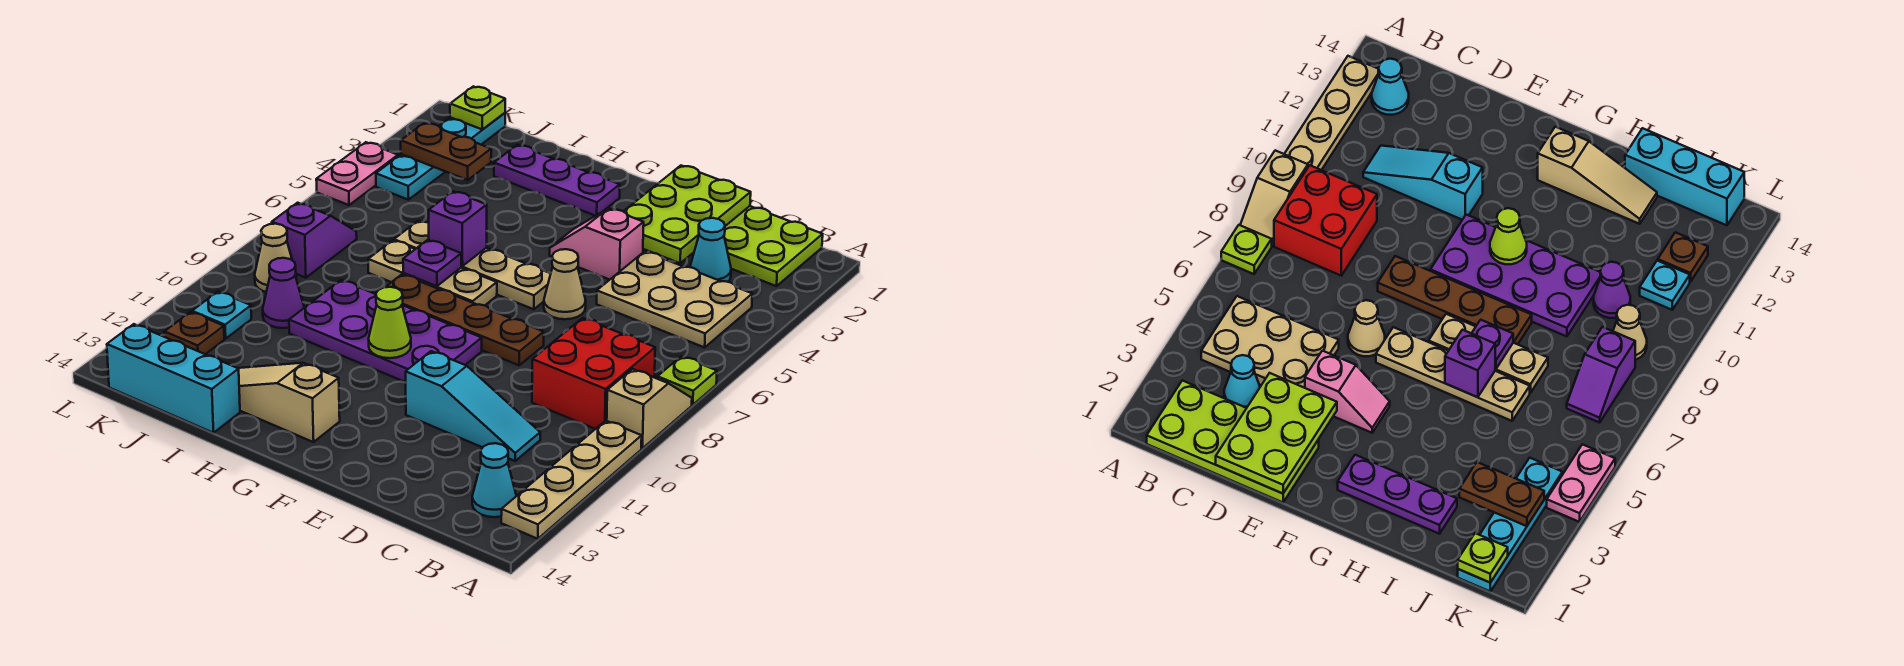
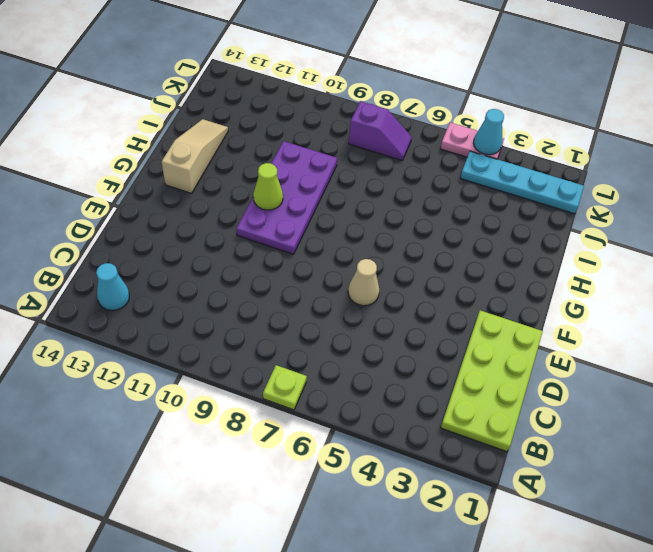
cyan cone L4 level 2 -> cyan cone C3 level 1
none -> tan slope A8:A9 level 1 top 9
none -> tan plate A10:A13 level 1
none -> tan plate B4:D5 level 1
none -> red brick B8:C9 level 1

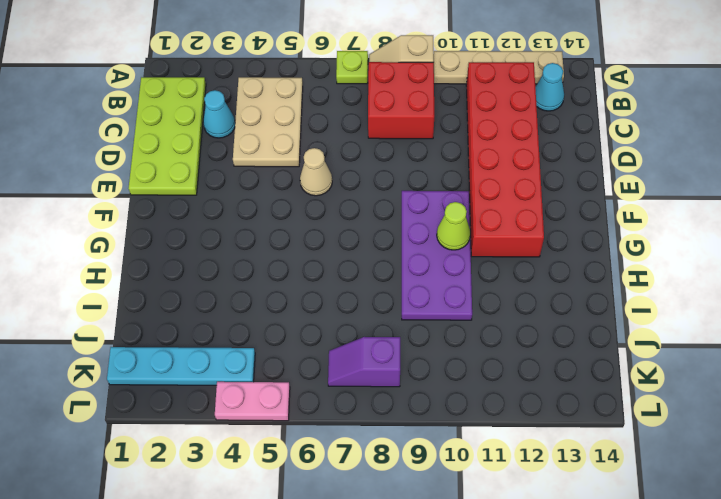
red brick B11:G12 level 1 -> cyan slope C11:E11 level 1 top E
none -> pink slope E4:F4 level 1 top E
none -> brown plate E8:H8 level 1
none -> tan plate F6:I6 level 1
none -> purple plate G2:I2 level 1

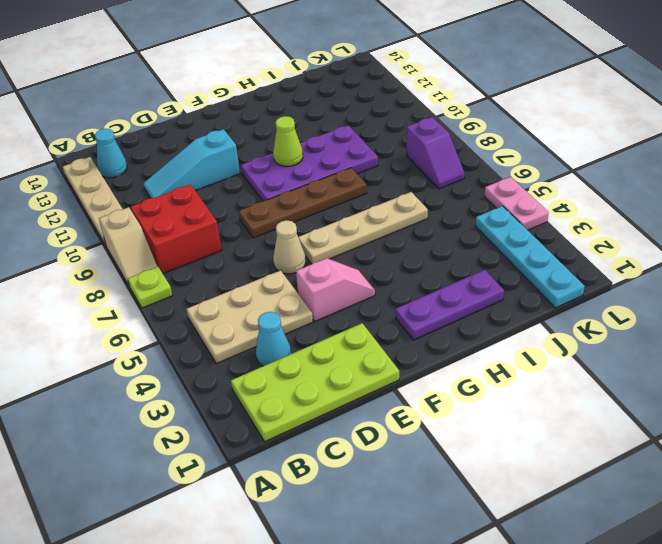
none -> tan plate G7:I7 level 1
none -> tan slope G13:I13 level 1 top G
none -> cyan brick I14:K14 level 1
none -> purple cone J10 level 1

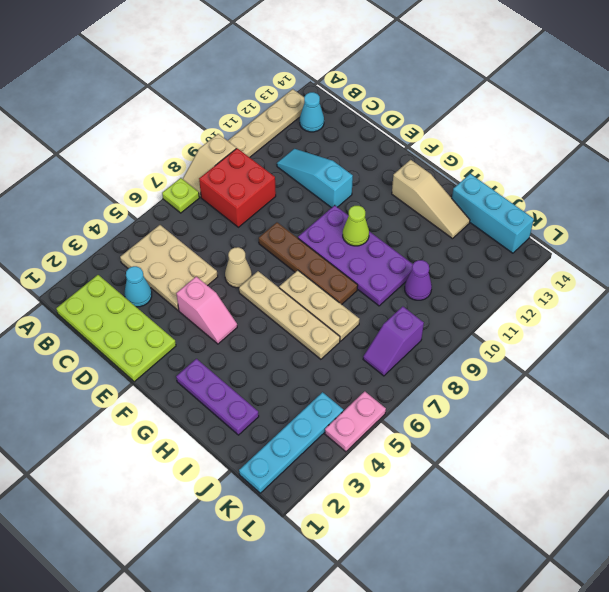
none -> tan cone K9 level 1
none -> cyan plate K11 level 1
none -> brown plate K12 level 1
none -> lime plate D1:E3 level 2

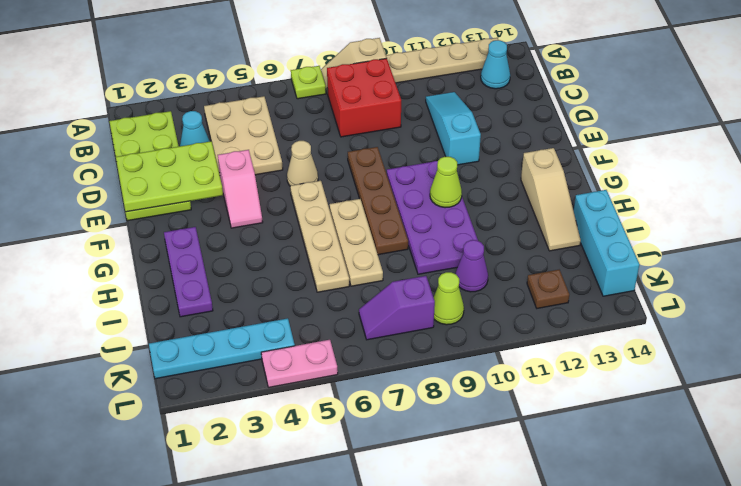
lime cone K9 level 1 -> tan cone K9 level 1
none -> cyan plate K11 level 1
none -> purple brick H6 level 2
none -> purple plate H7 level 2
none -> brown plate J3:K3 level 2

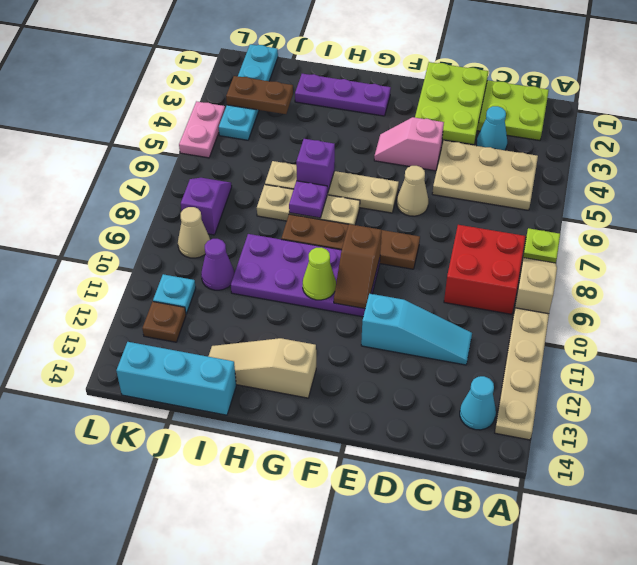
brown slope F9:F10 level 2 top 9 -> none
none -> lime plate K1 level 2

